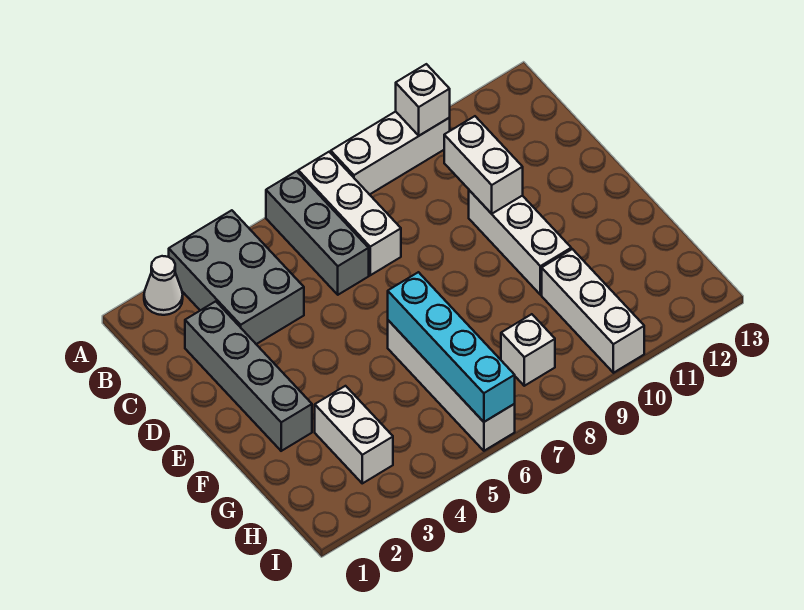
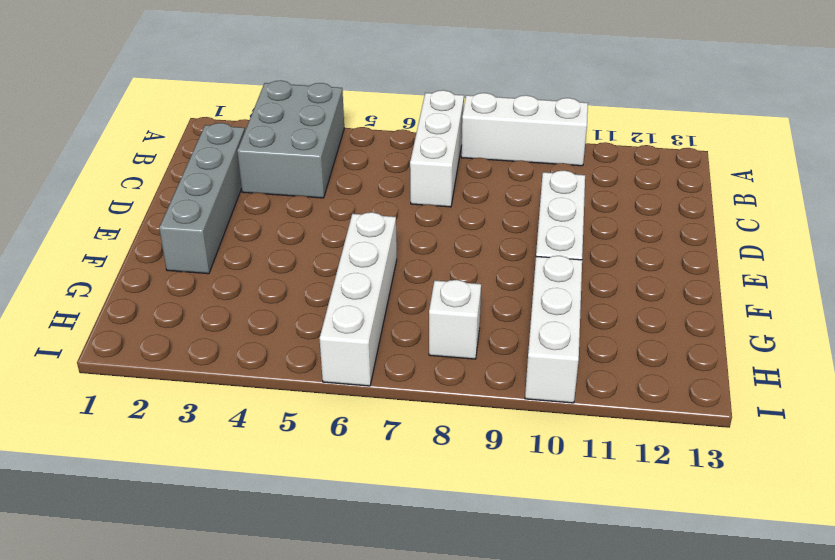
none -> white cone A2 level 1
none -> grey brick A6:C6 level 1
none -> white brick G3:H3 level 1

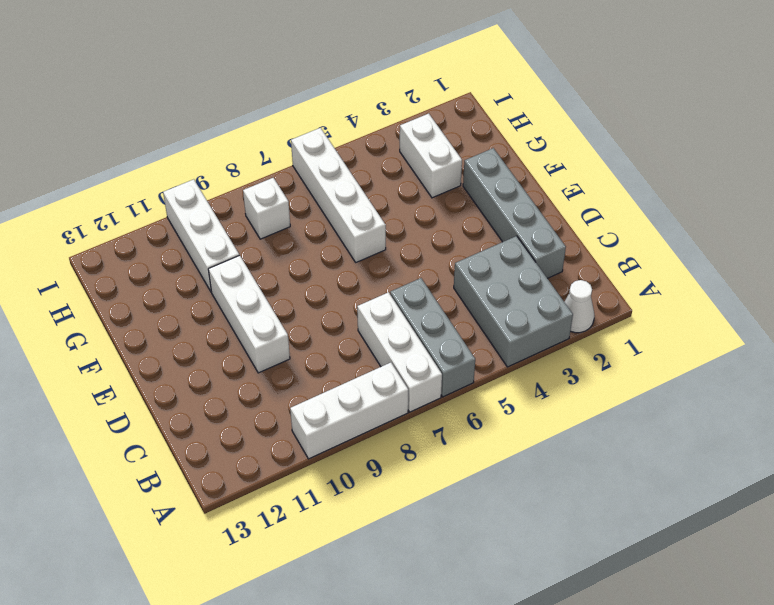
none -> white brick A10 level 2
none -> white brick C10:D10 level 2
none -> cyan brick F6:I6 level 2

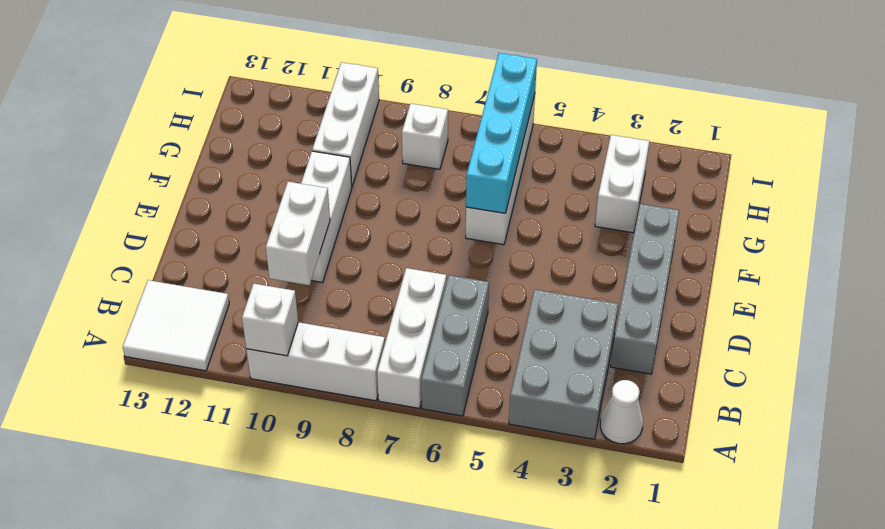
white tile A12:B13 level 1 -> none

